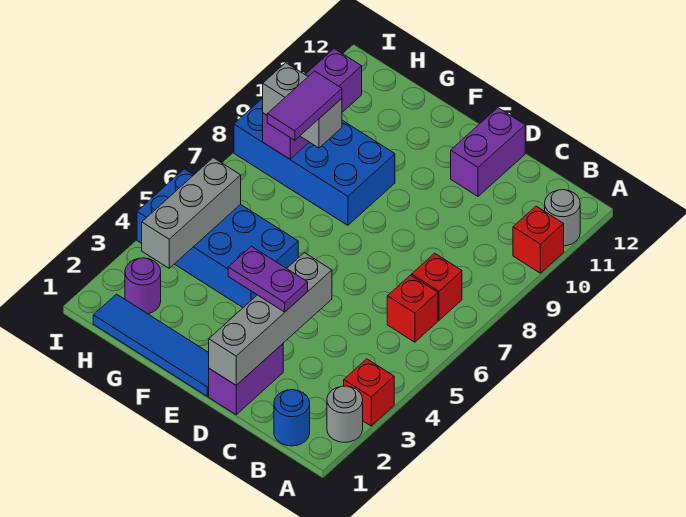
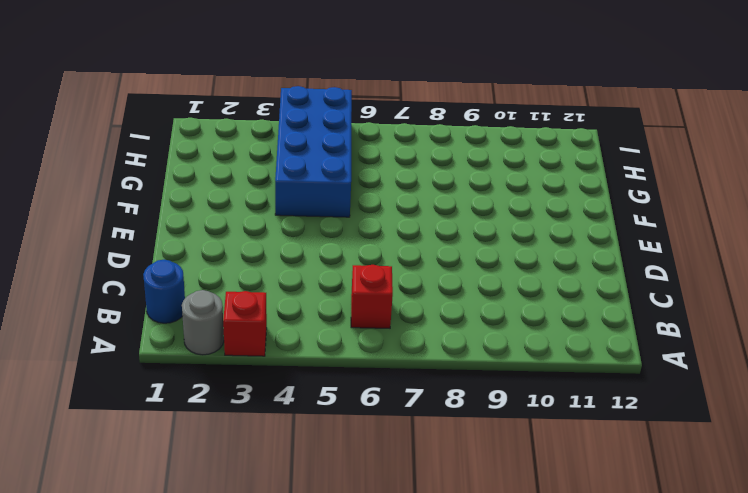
none -> red brick A10 level 1
none -> grey round brick A11 level 1
none -> red brick B7 level 1

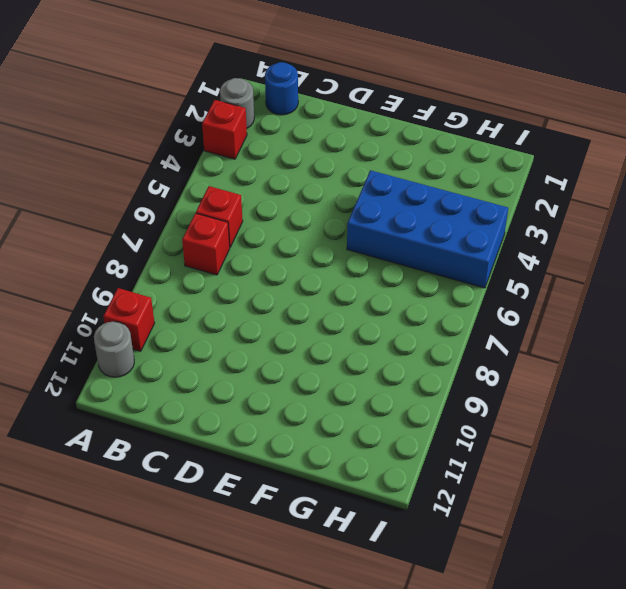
none -> purple brick D1:D2 level 1
none -> purple brick D11:D12 level 1
none -> blue tile E1:H1 level 1

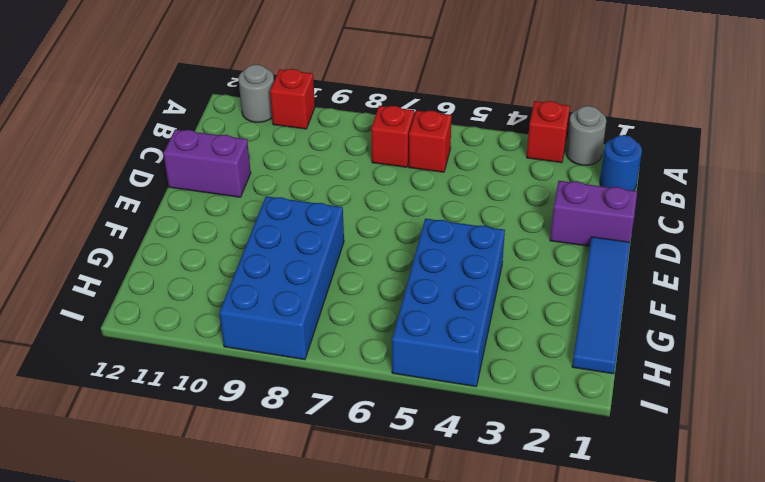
none -> purple round brick H2 level 1
none -> grey brick D1:D4 level 2
none -> grey brick H3:H5 level 2

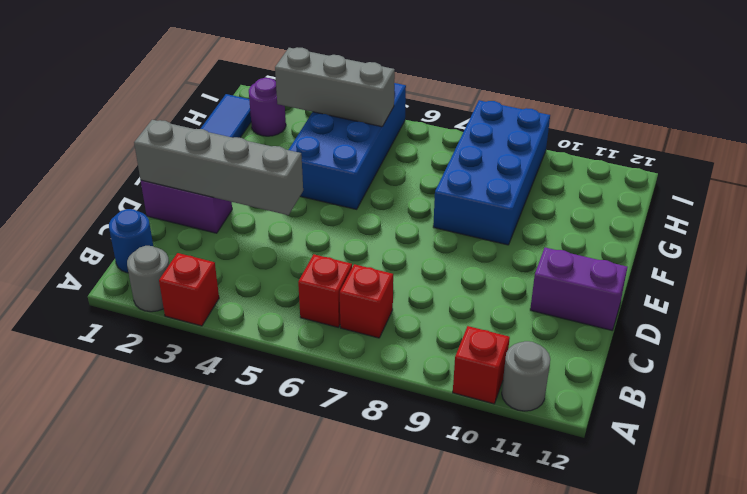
none -> purple brick H8:H10 level 2
none -> purple plate D3:E3 level 3
none -> grey brick G8:H8 level 3

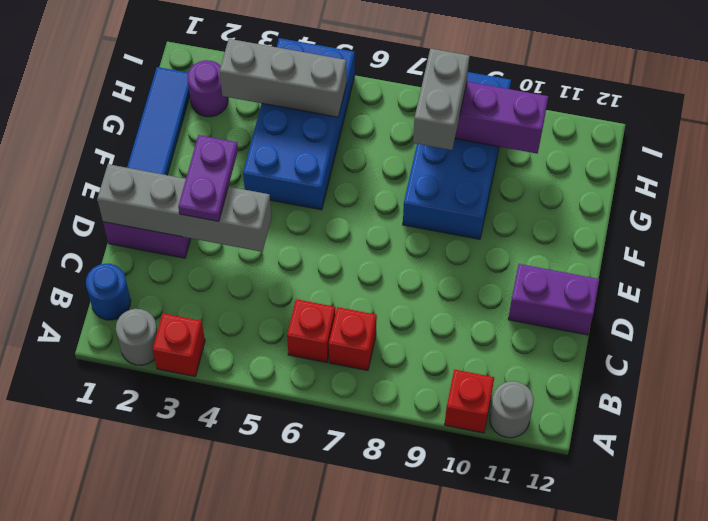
none -> purple tile G7:G8 level 4

